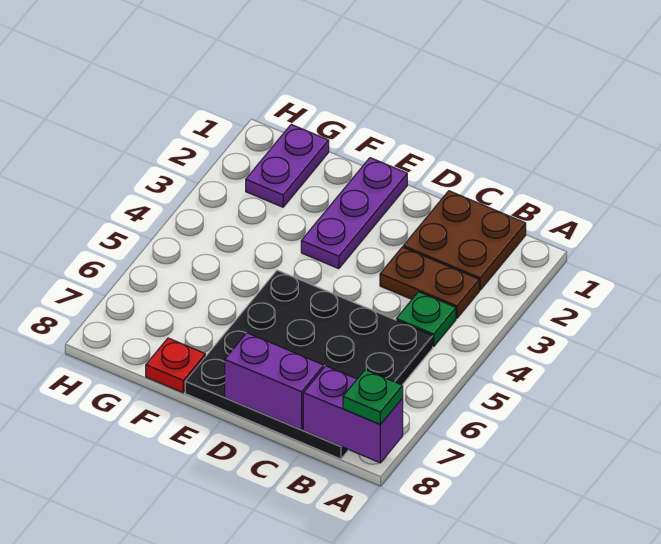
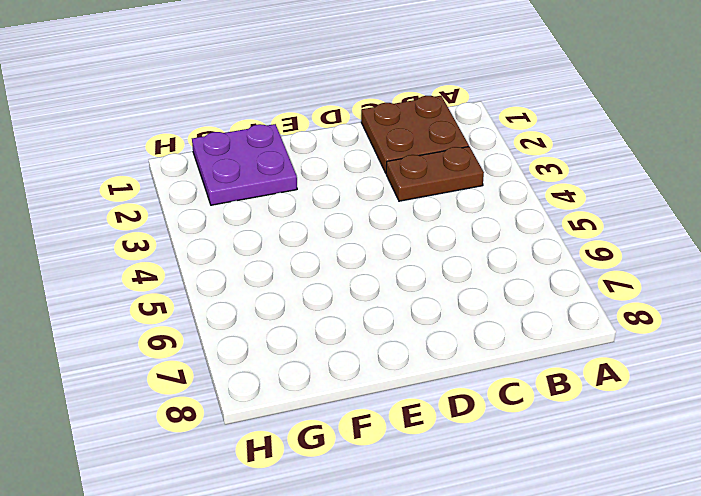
purple plate F1:G2 level 1 -> purple plate G1:G2 level 1
none -> green plate B4 level 1
none -> black plate B5:E8 level 1

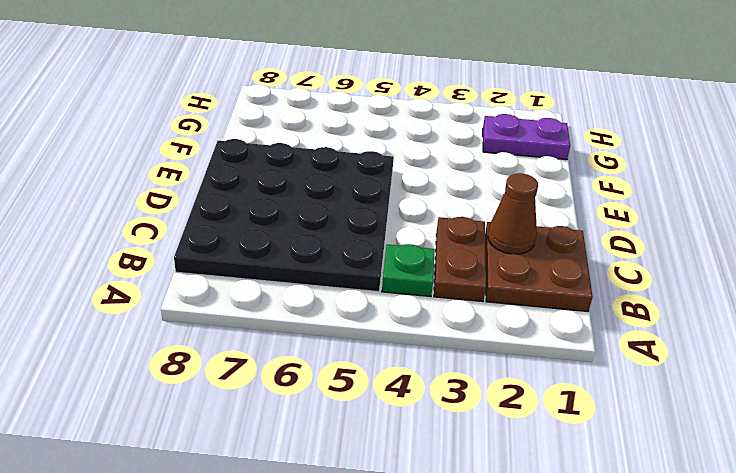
brown cone C2 level 2 -> none
none -> purple plate E1:E3 level 1
none -> red plate F8 level 1

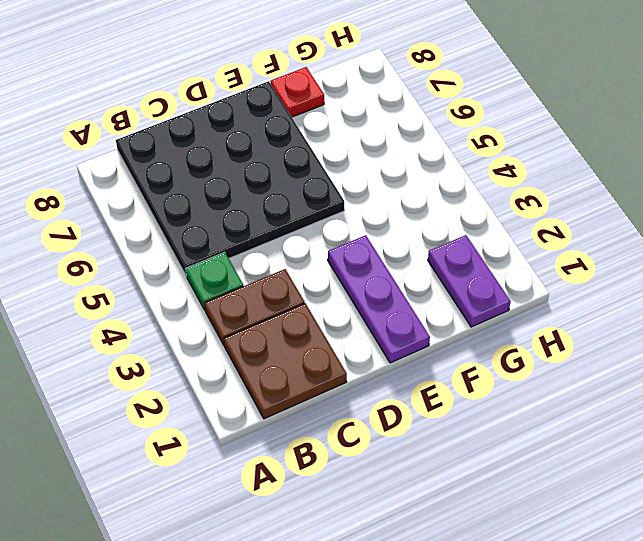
none -> purple brick A8:B8 level 2
none -> purple brick C8:D8 level 2

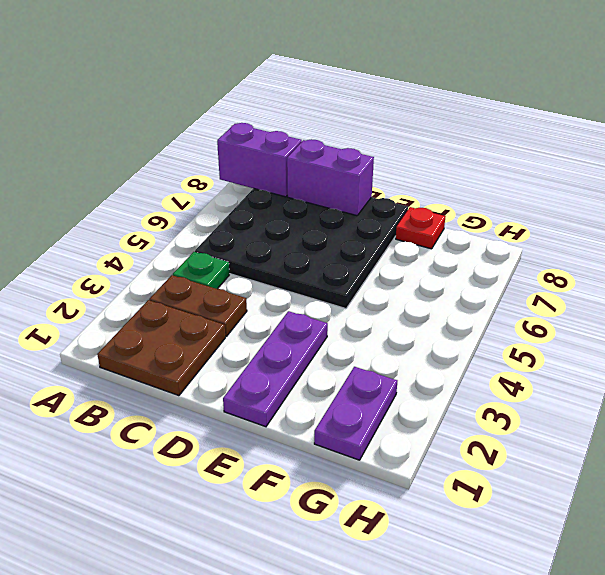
none -> green plate A8 level 3

